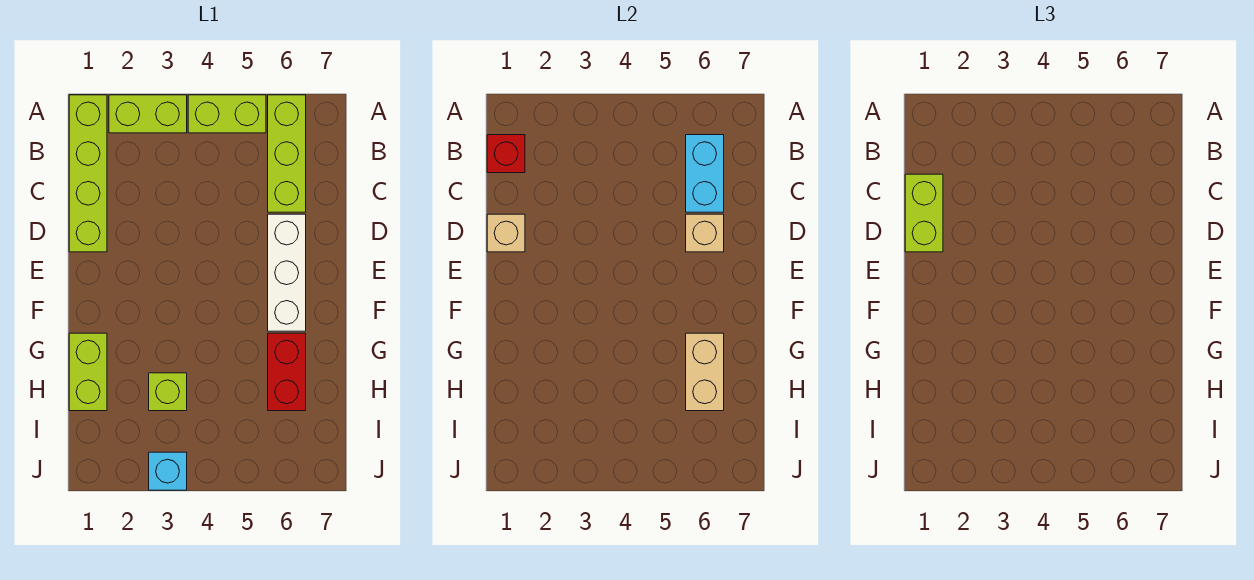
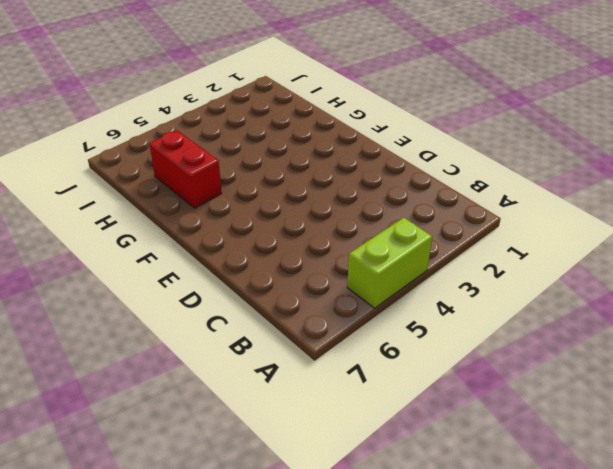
none -> lime brick A1:D1 level 1
none -> lime brick A2:A3 level 1
none -> lime brick A6:C6 level 1

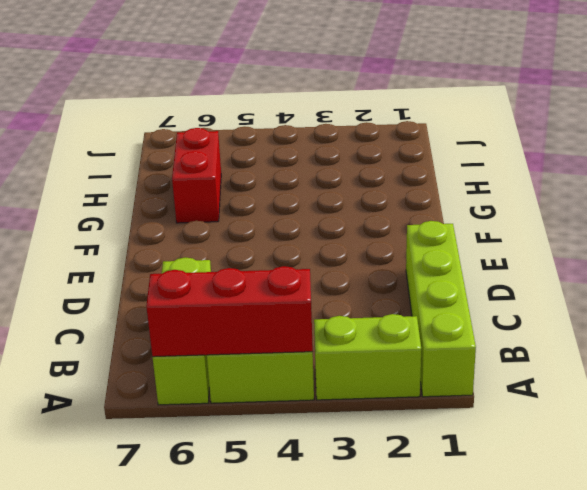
red brick A4:A6 level 2 -> none
none -> white brick D6:F6 level 1
none -> lime brick G1:H1 level 1
none -> lime brick H3 level 1

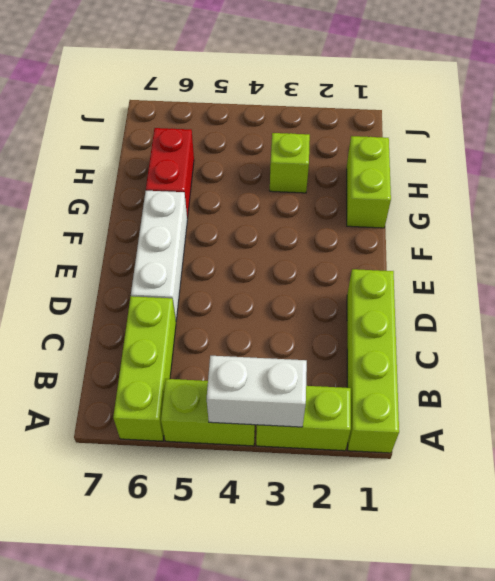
white brick A3:A4 level 2 -> none
none -> cyan brick J3 level 1
none -> red brick B1 level 2
none -> cyan brick B6:C6 level 2

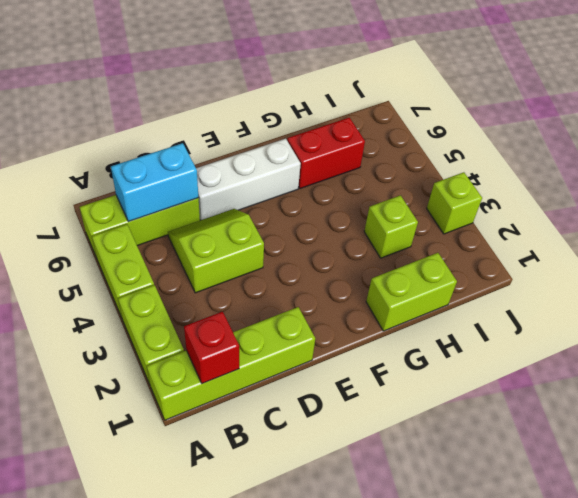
lime slope C4:D5 level 1 top 4 -> none
lime brick J3 level 1 -> cyan brick J3 level 1
none -> tan brick D1 level 2
none -> tan brick D6 level 2
none -> tan brick G6:H6 level 2

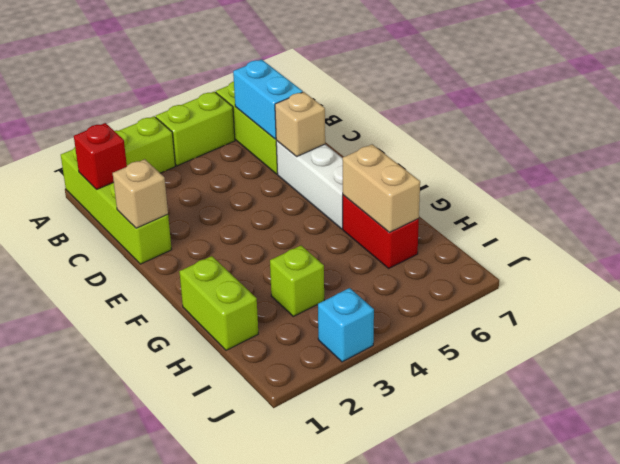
none -> lime brick C1:D1 level 3

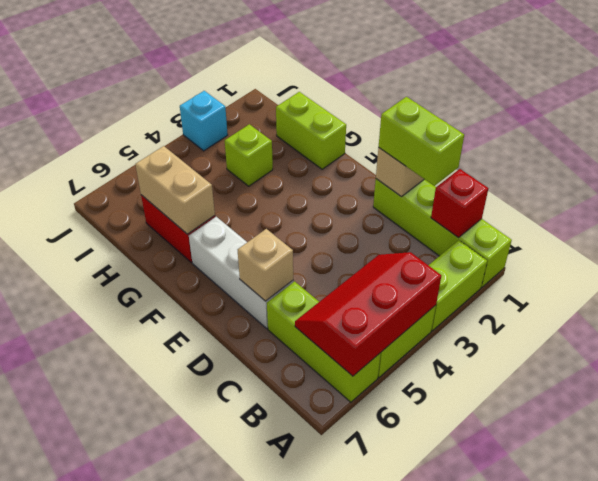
red slope A4:B6 level 2 top A -> cyan brick B6:C6 level 2

